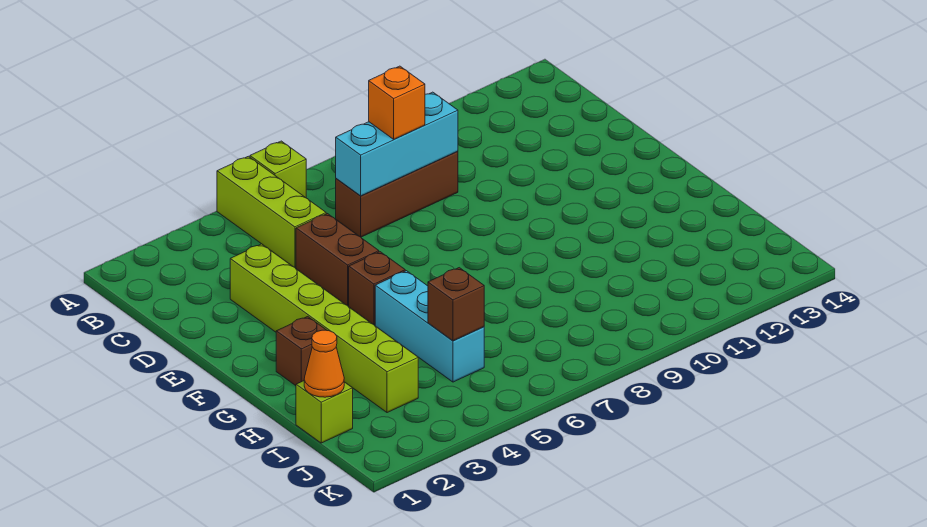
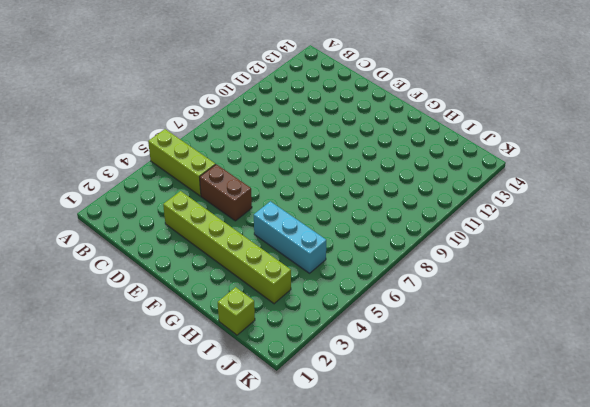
none -> lime brick A6 level 1
none -> brown brick C7:C9 level 1
none -> brown brick F5 level 1

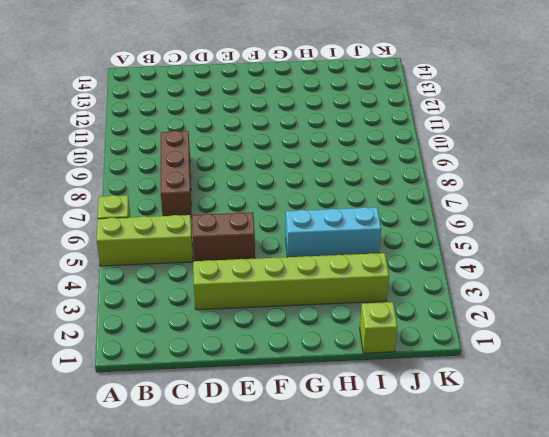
none -> brown brick F5 level 1
none -> brown brick G2 level 1
none -> cyan brick C7:C9 level 2

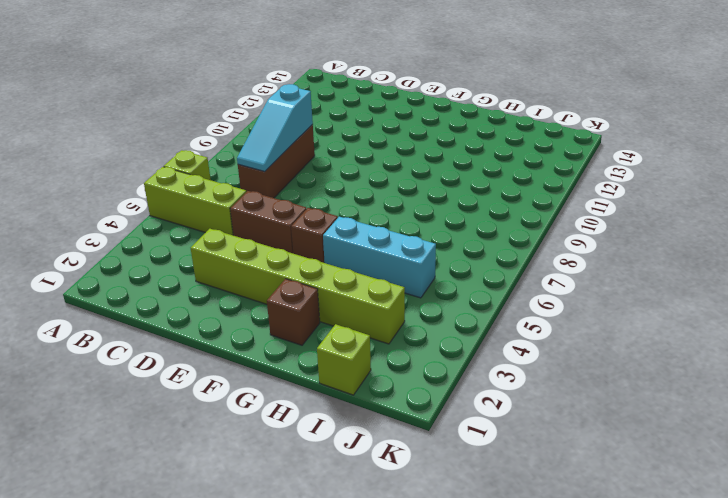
cyan slope C7:C9 level 2 top 9 -> cyan brick C7:C9 level 2
none -> orange cone I1 level 2
none -> brown brick I5 level 2
none -> orange brick C8 level 3

